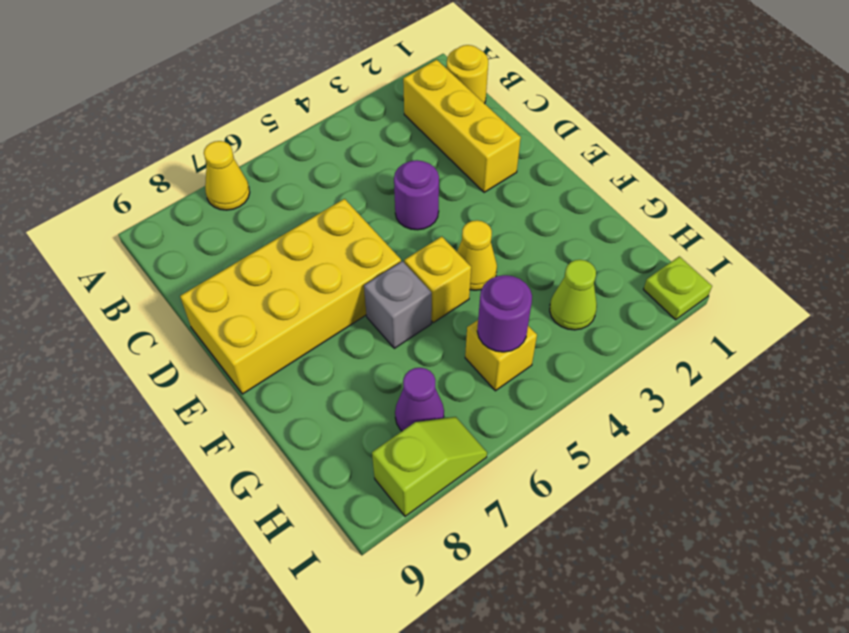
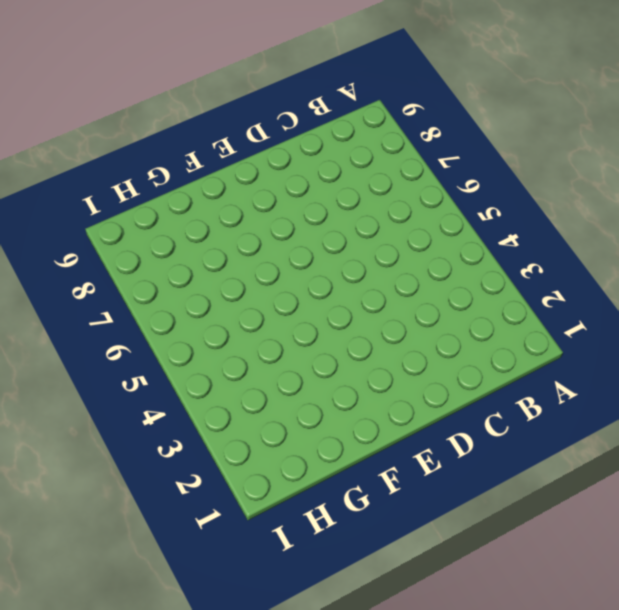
none -> yellow cone A7 level 1
none -> yellow round brick B1 level 1
none -> yellow brick B2:D2 level 1

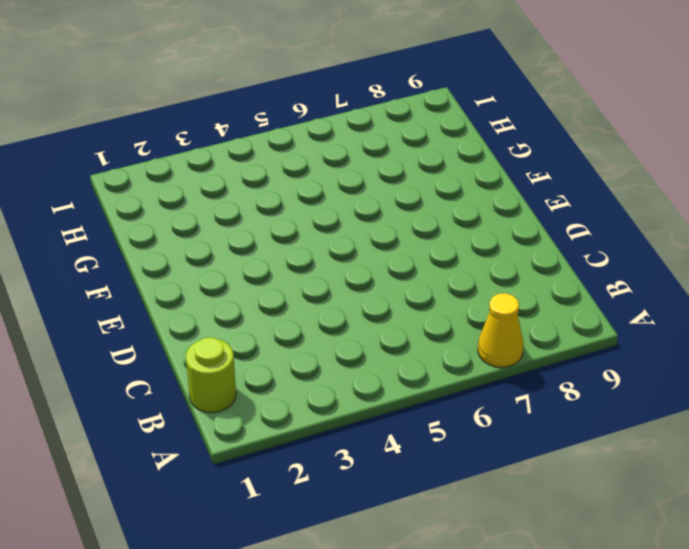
lime round brick B1 level 1 -> yellow round brick B1 level 1
none -> yellow brick B2:D2 level 1
none -> purple round brick D4 level 1
none -> yellow brick D6:E9 level 1

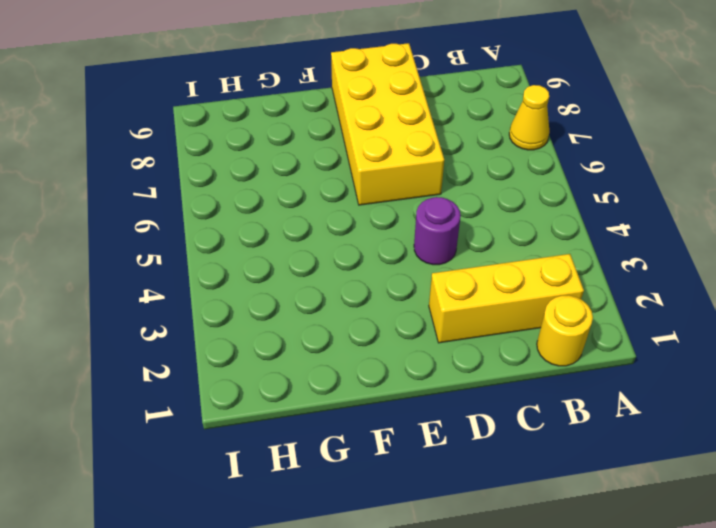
none -> yellow cone F4 level 1
none -> yellow brick F5 level 1
none -> grey brick F6 level 1

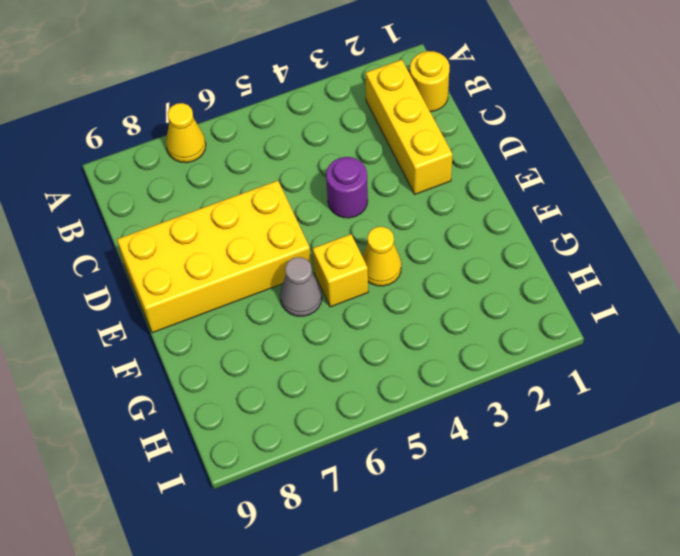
grey cone F6 level 1 -> grey brick F6 level 1
none -> lime cone H3 level 1
none -> yellow brick H5 level 1
none -> purple cone H7 level 1

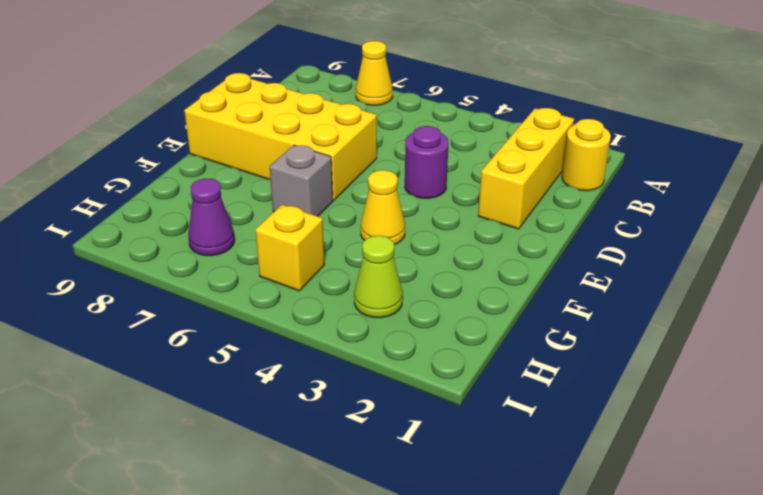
none -> yellow brick F5 level 1
none -> lime plate I1 level 1
none -> lime slope I7:I8 level 1 top 8

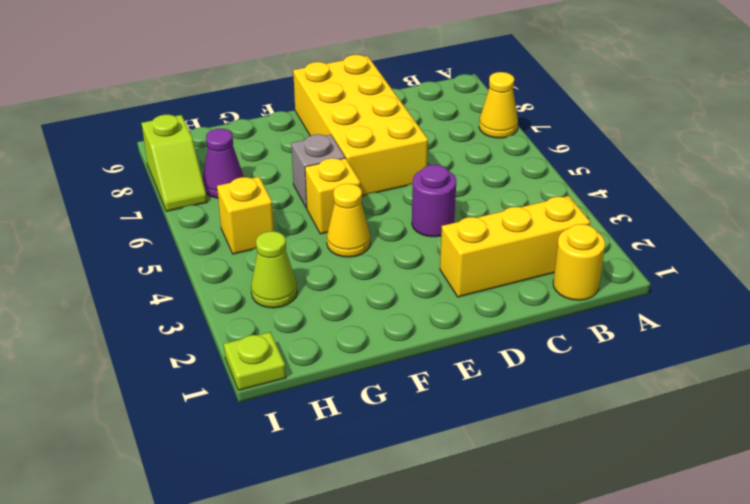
none -> purple round brick H5 level 2

